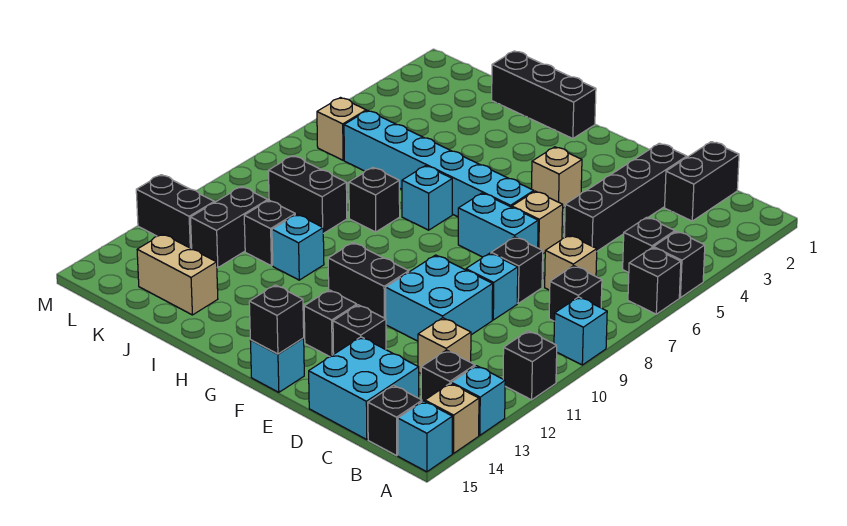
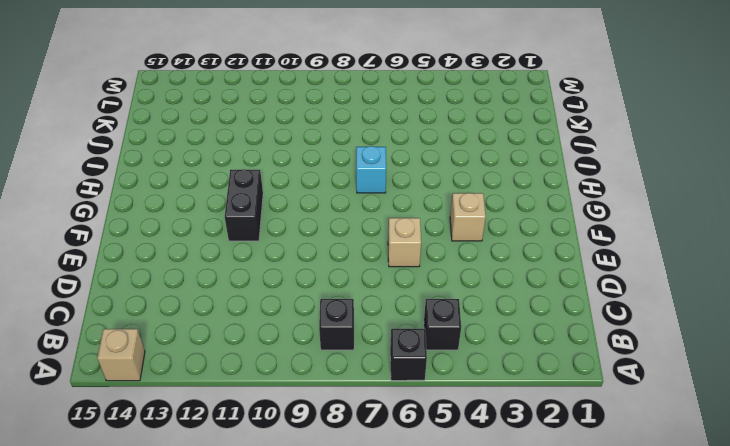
none -> black brick A5 level 1
none -> cyan brick A9 level 1
none -> black brick A11 level 1
none -> cyan brick A13 level 1

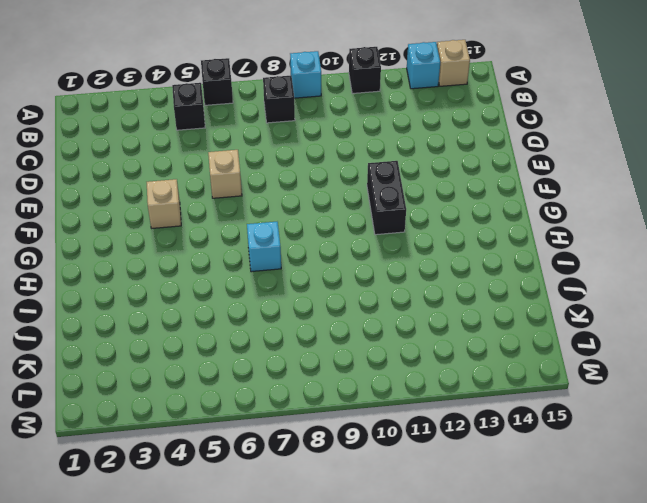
none -> black brick A5 level 1
none -> cyan brick A15 level 1
none -> black brick B13 level 1
none -> black brick B15 level 1

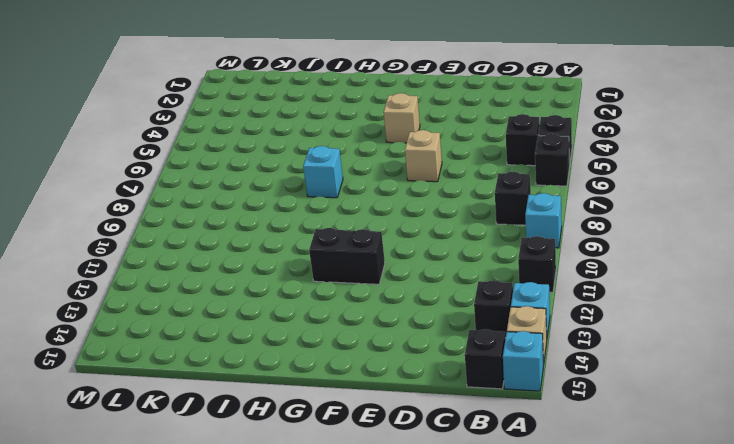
none -> black brick C1:C2 level 1
none -> tan brick C7 level 1
none -> tan brick C12 level 1
none -> cyan brick C14:D15 level 1

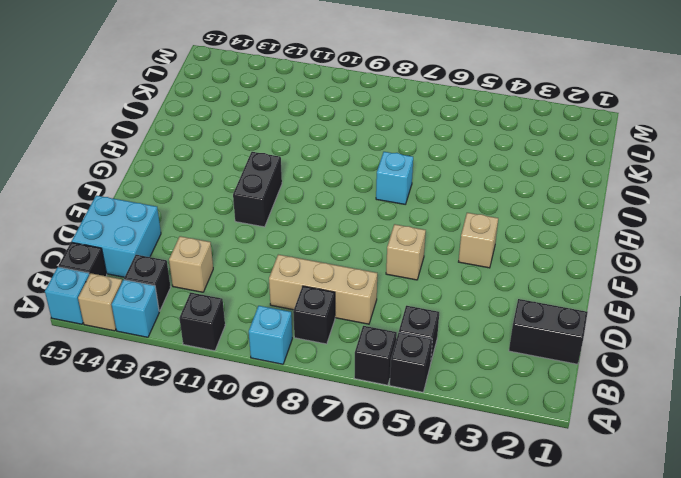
tan brick C7:C9 level 1 -> tan brick C7 level 1
none -> black brick D2:D5 level 1
none -> black brick D8 level 1
none -> cyan brick D9 level 1
none -> cyan brick D10:E11 level 1

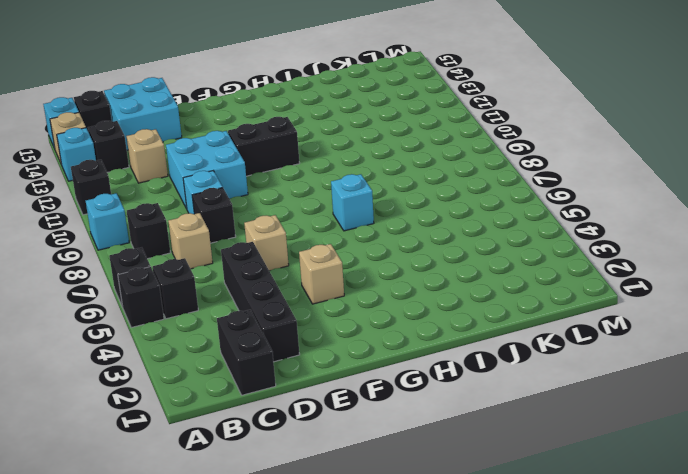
none -> cyan brick E7:F7 level 1
none -> black brick E13 level 1
none -> cyan brick F6:K6 level 1
none -> black brick F13 level 1

